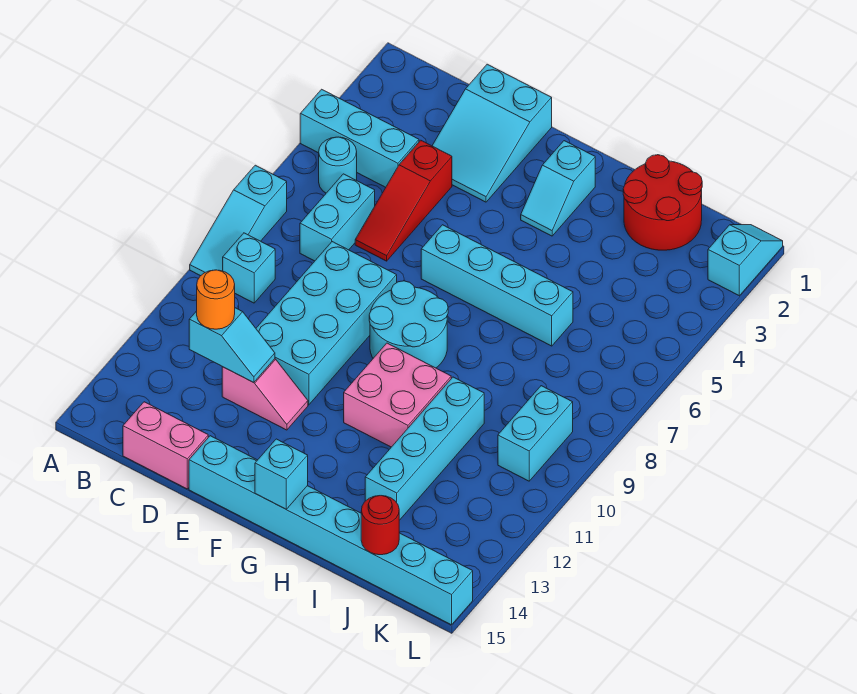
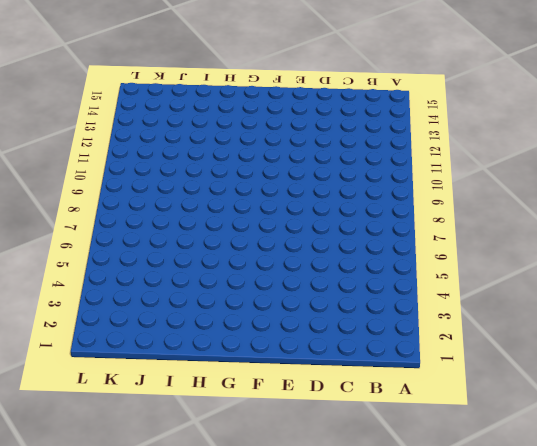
none -> cyan brick A4:C4 level 1
none -> cyan slope A7:A9 level 1 top 7
none -> cyan round brick B5 level 1

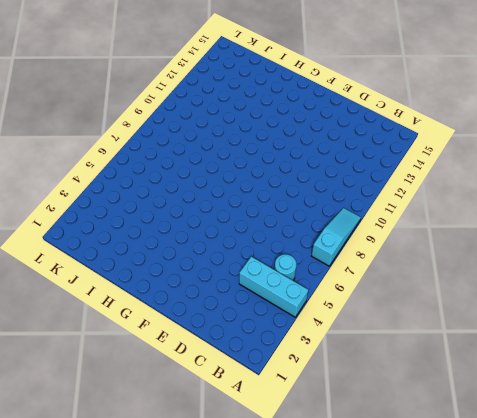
none -> cyan brick B9 level 1
none -> cyan brick C6:C7 level 1
none -> pink brick C15:D15 level 1

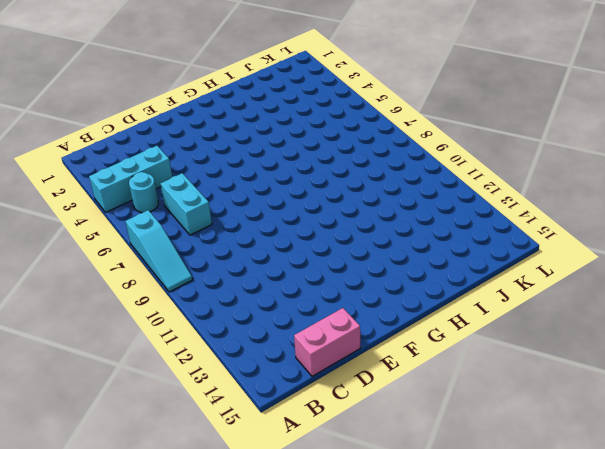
none -> cyan brick B9 level 1
none -> cyan slope D1:E3 level 1 top 1
none -> red slope D4:D6 level 1 top 4

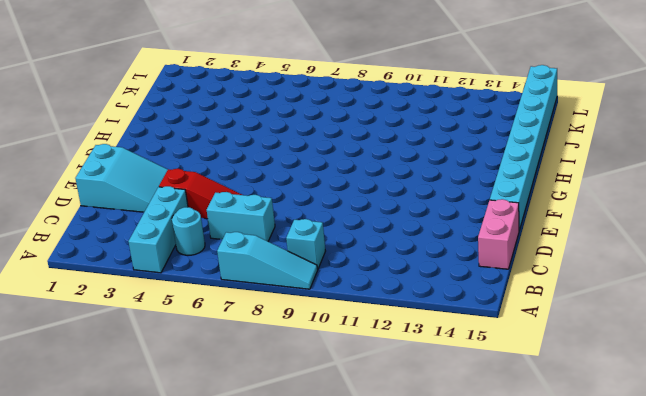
none -> cyan brick D8:E11 level 1
none -> pink slope D12:E12 level 1 top D
none -> cyan brick F6:I6 level 1

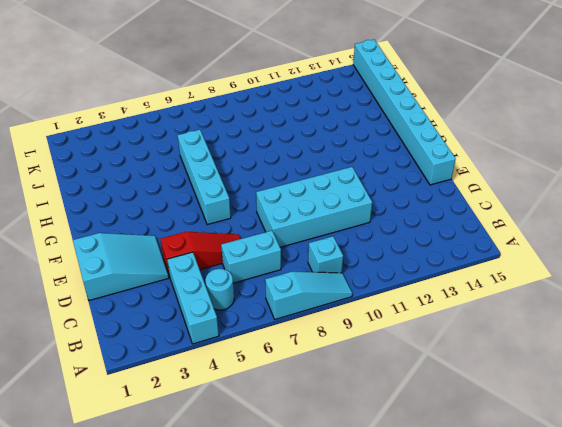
none -> pink brick C15:D15 level 1
none -> pink slope D12:E12 level 1 top D
none -> cyan round brick F8:G9 level 1

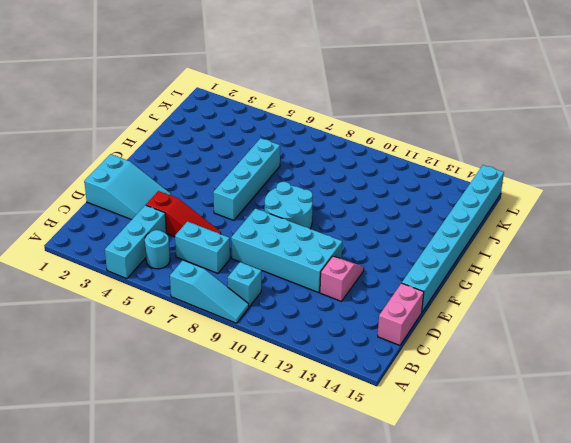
none -> cyan slope G2:G3 level 1 top 2
none -> pink brick G10:H11 level 1
none -> red round brick I1:J2 level 1

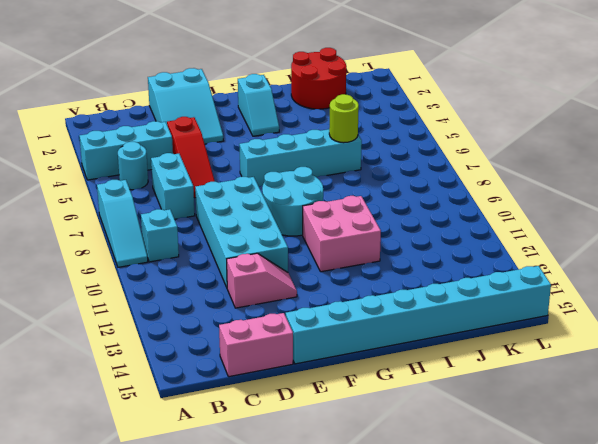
lime round brick I6 level 2 -> none
none -> cyan brick I10:I13 level 1
none -> cyan brick K9:K10 level 1
none -> cyan slope L1:L2 level 1 top 2

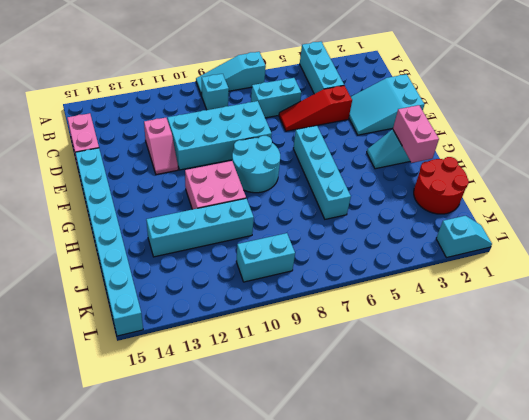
pink brick G2:H2 level 2 -> none
none -> cyan round brick B5 level 1
none -> cyan slope C12:D12 level 2 top C
none -> cyan brick G15 level 2

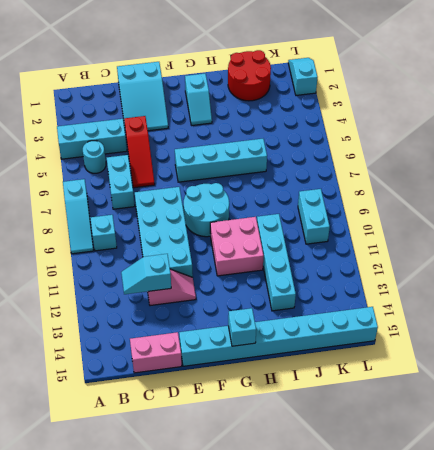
cyan slope C12:D12 level 2 top D -> cyan slope C12:D12 level 2 top C
none -> red round brick J15 level 2
none -> orange round brick C12 level 3

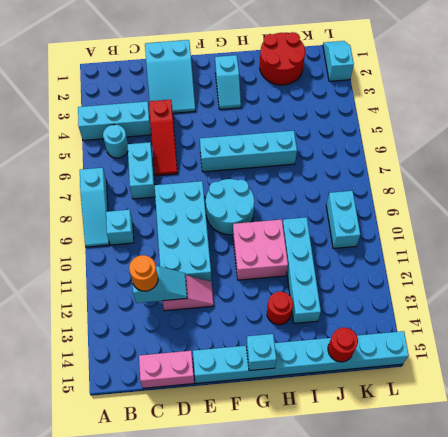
red round brick H13 level 1 -> none

